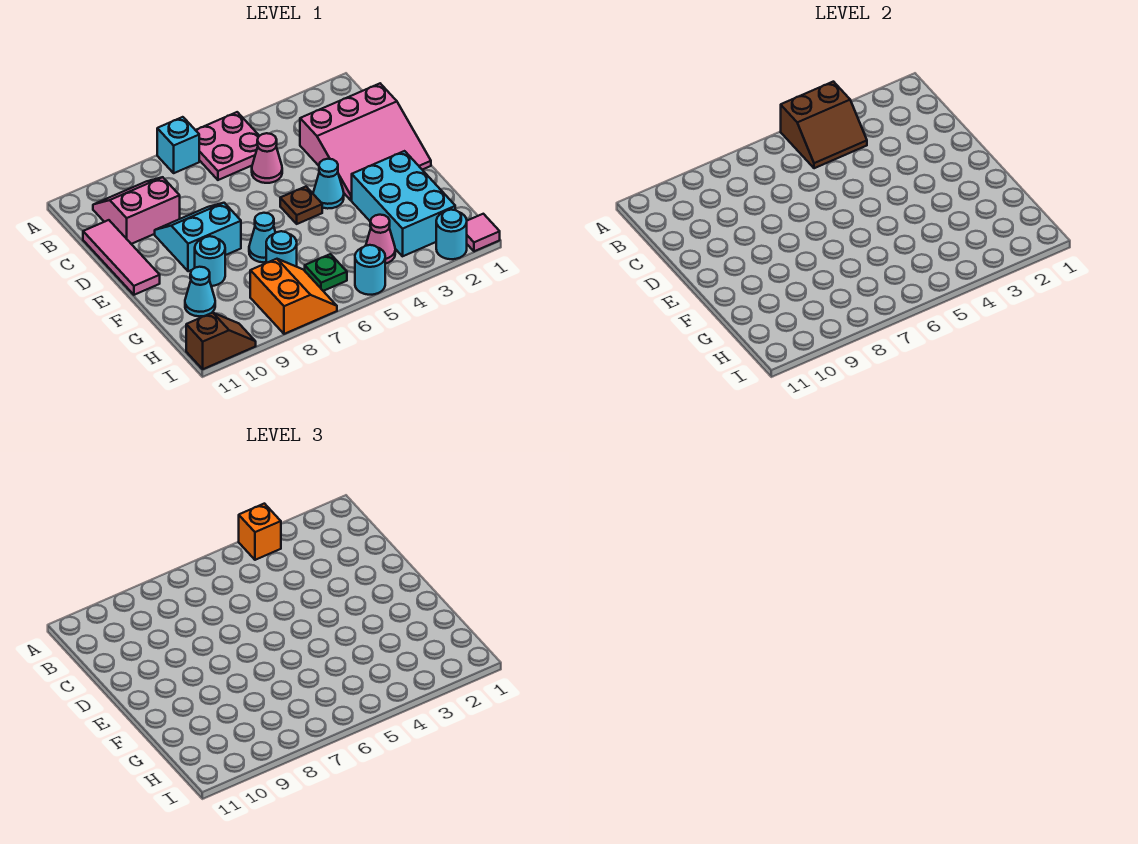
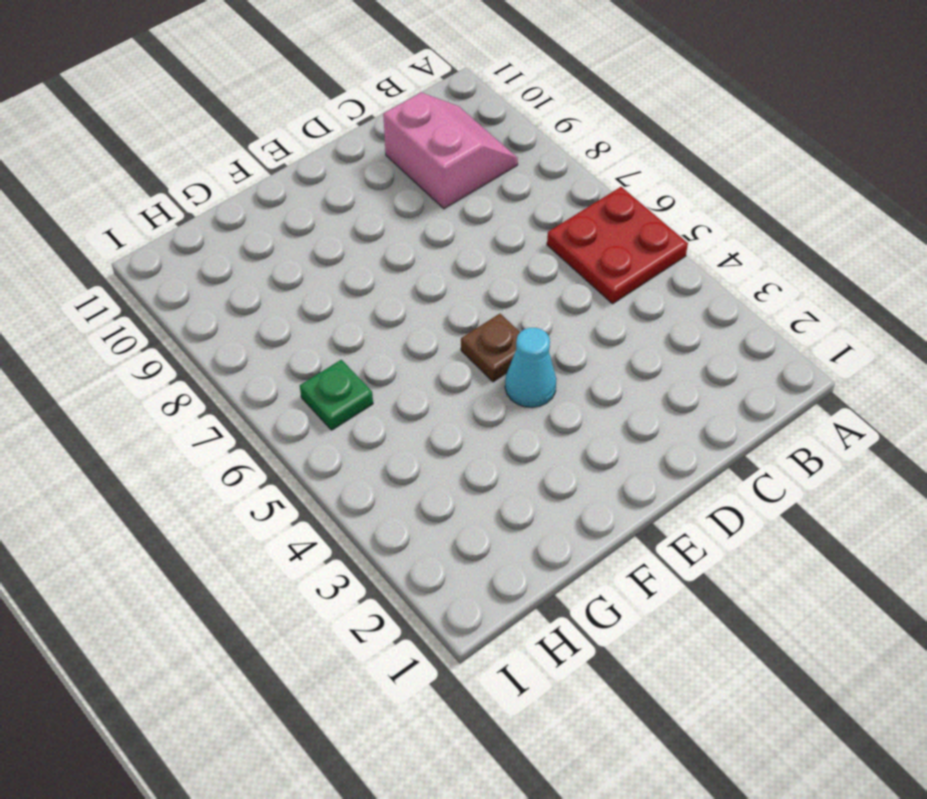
red plate A5:B6 level 1 -> pink plate A5:B6 level 1
none -> cyan brick A7 level 1
none -> pink slope C1:E3 level 1 top C
none -> pink cone C5 level 1

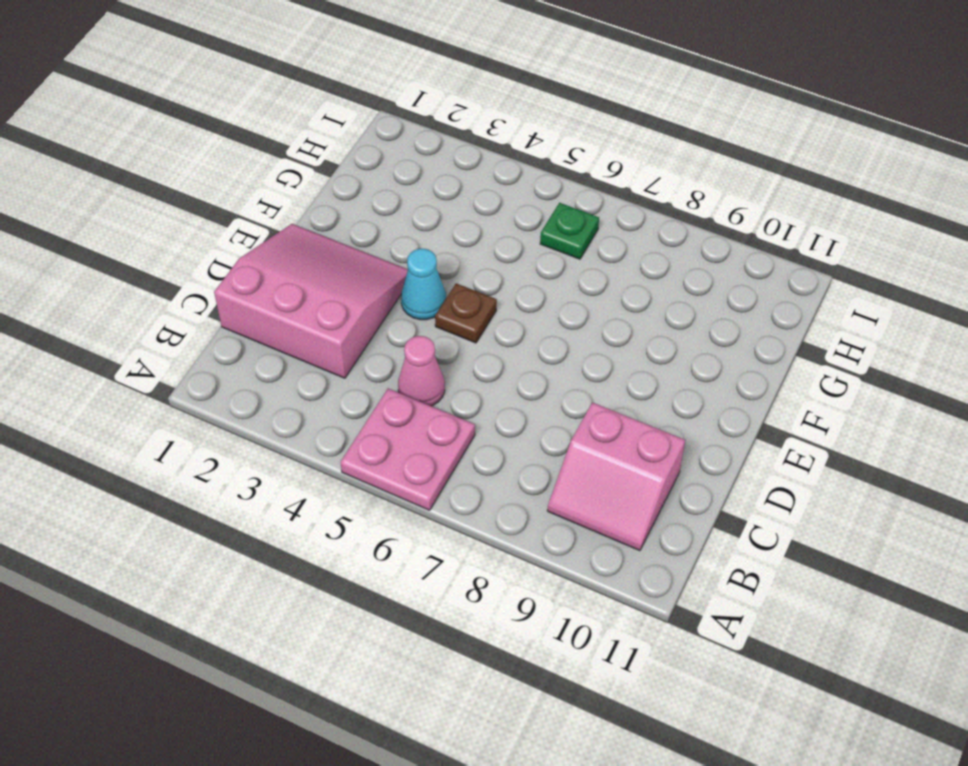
none -> cyan brick A7 level 1
none -> pink tile C11:E11 level 1
none -> cyan slope D8:E9 level 1 top E

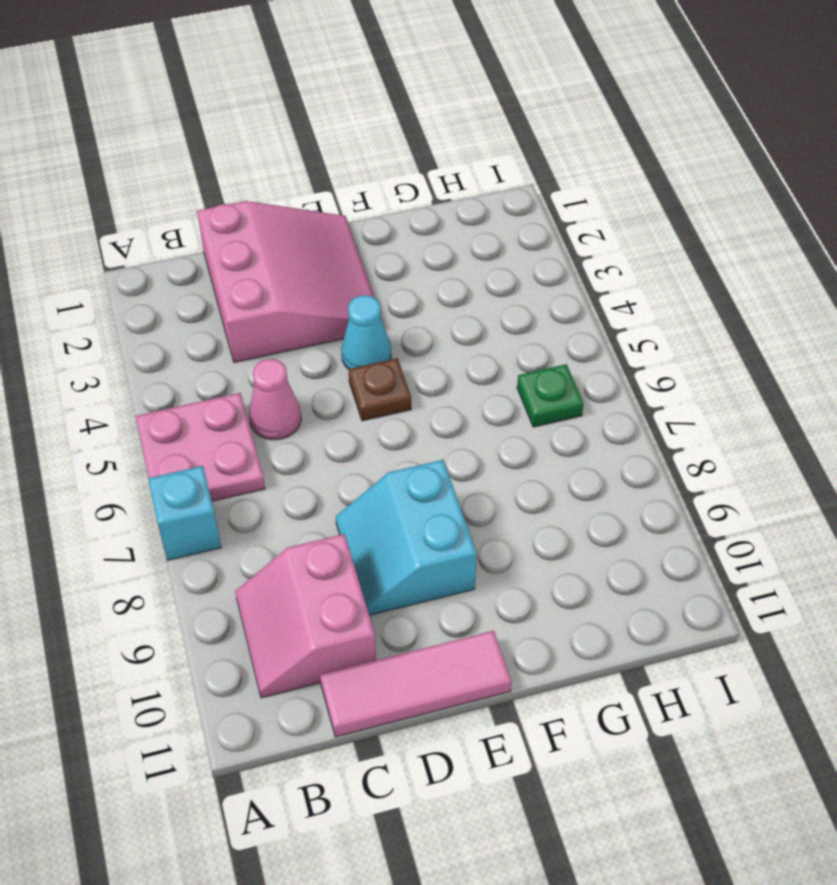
none -> cyan brick F2:H3 level 1
none -> cyan cone F7 level 1
none -> cyan round brick F9 level 1

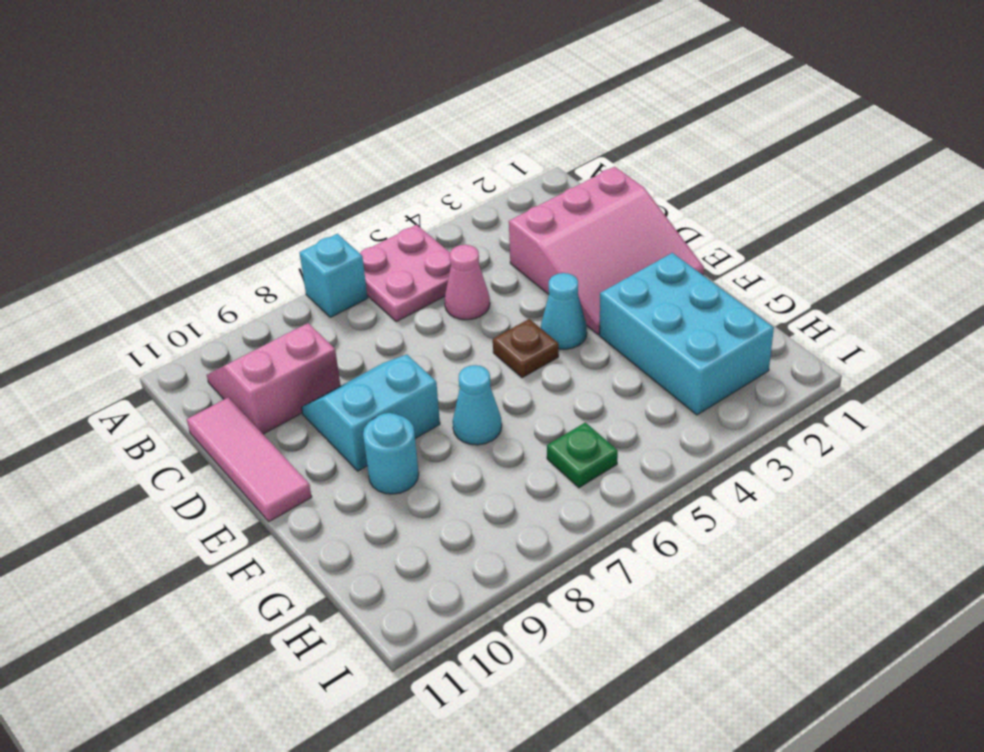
none -> cyan round brick G7 level 1
none -> cyan cone G10 level 1
none -> pink cone H4 level 1

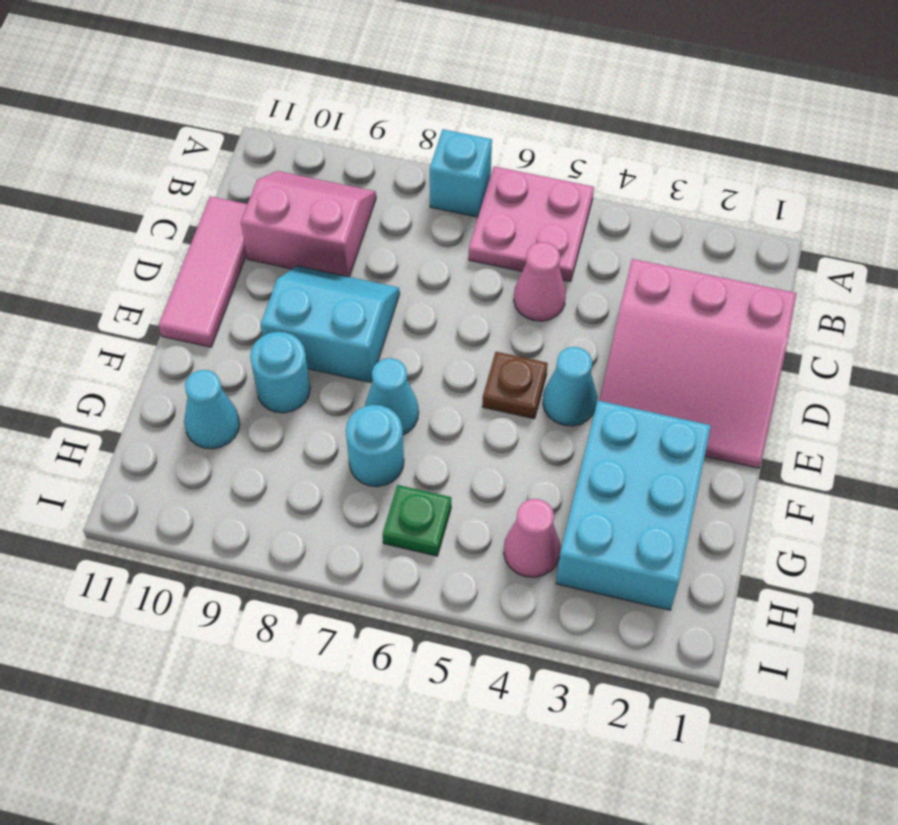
none -> orange slope H7:I8 level 1 top 8
none -> pink tile I1 level 1
none -> cyan round brick I2 level 1

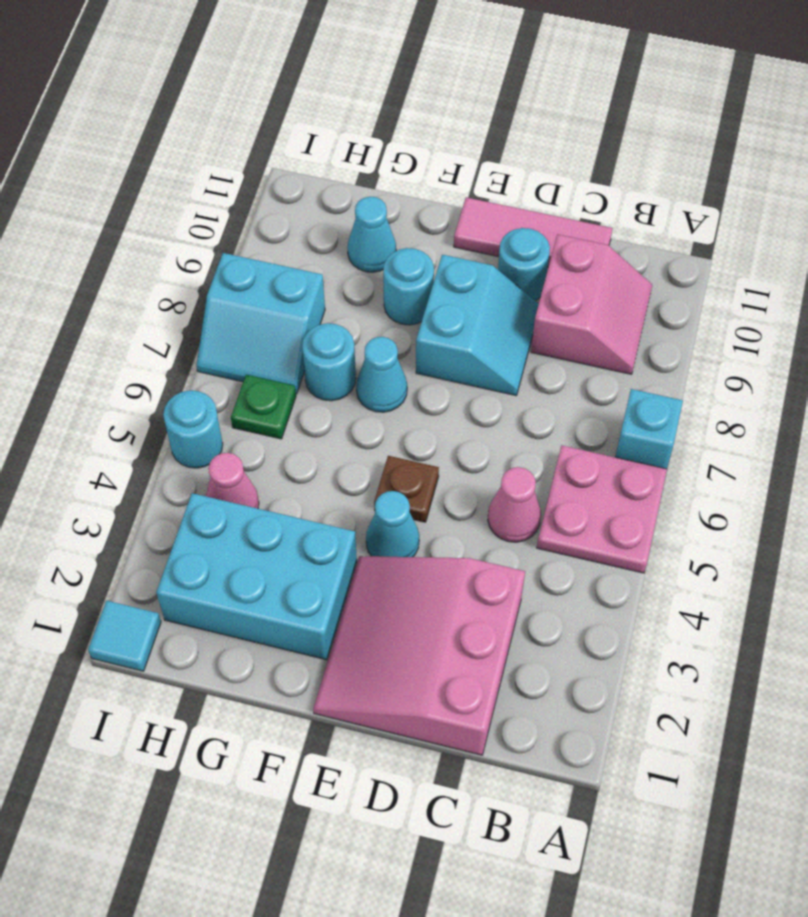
cyan round brick D10 level 1 -> cyan round brick I2 level 1
cyan slope H7:I8 level 1 top 8 -> orange slope H7:I8 level 1 top 8
cyan tile I1 level 1 -> pink tile I1 level 1
none -> brown slope I10:I11 level 1 top 11
none -> brown slope A4:B5 level 2 top A
none -> orange brick A4 level 3

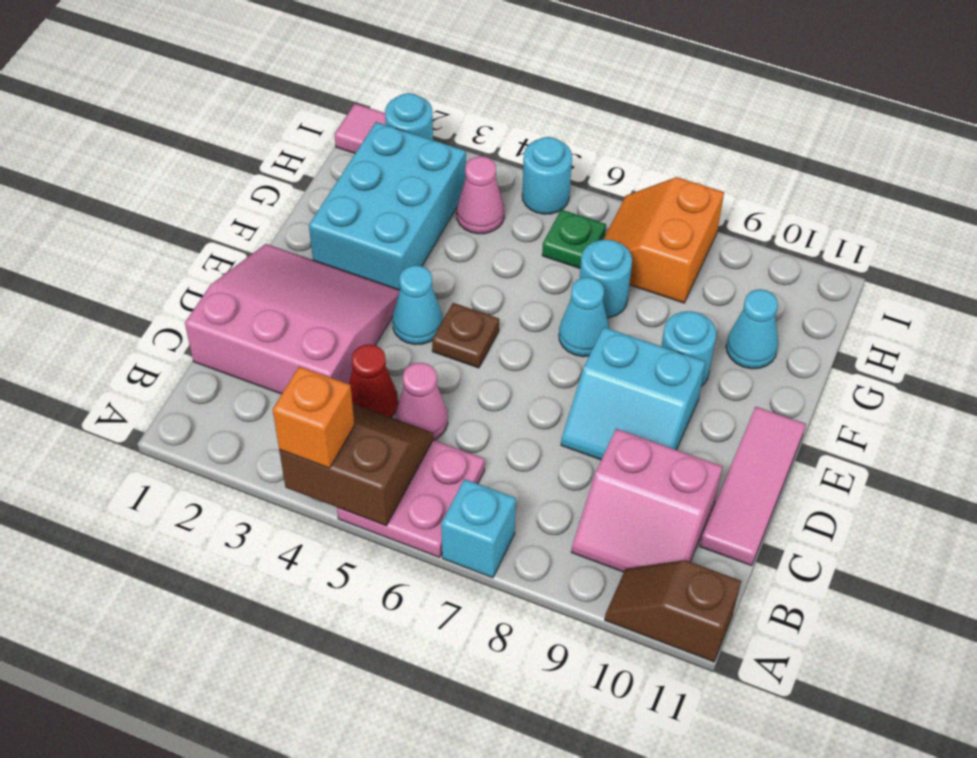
brown slope A10:A11 level 1 top 11 -> brown slope I10:I11 level 1 top 11
red cone C4 level 1 -> none

